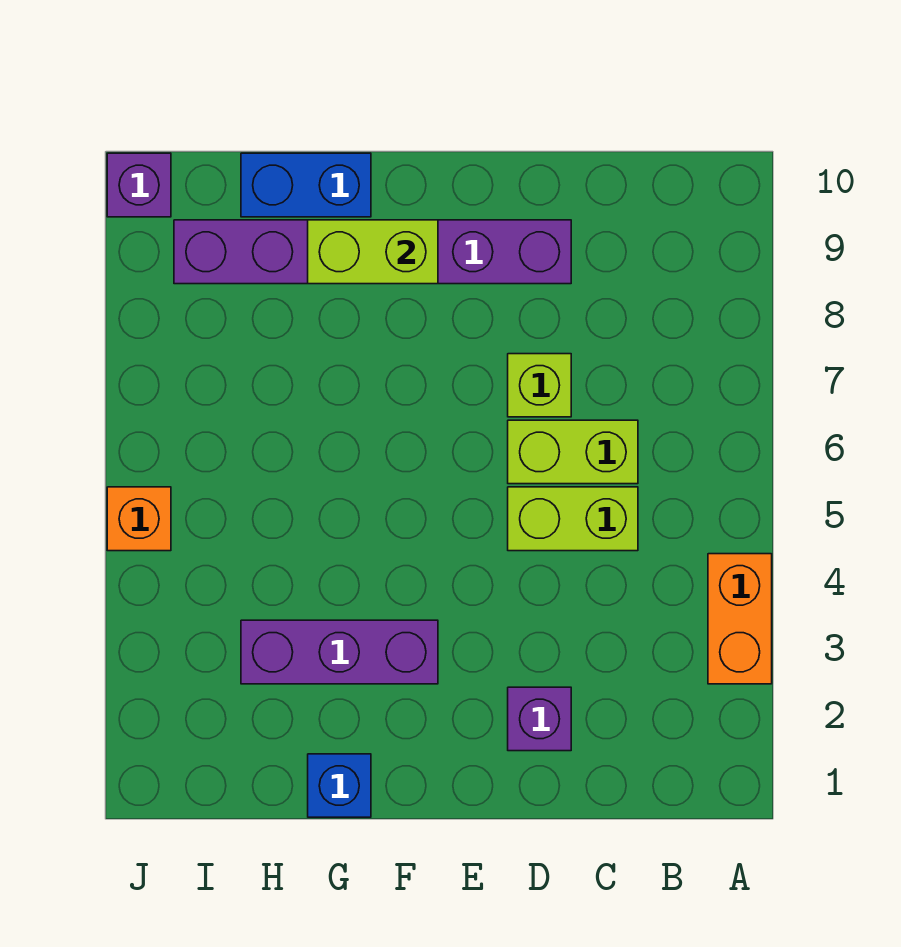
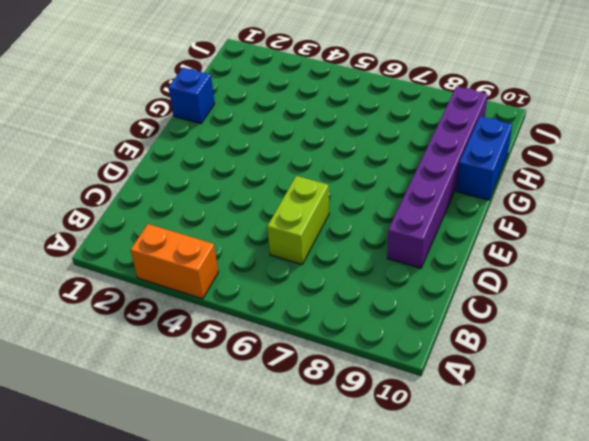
none -> lime brick C5:D5 level 1
none -> purple brick D2 level 1
none -> lime brick D7 level 1

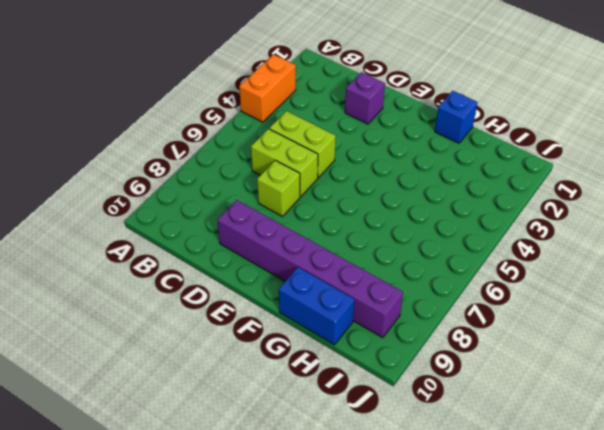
none -> purple brick F3:H3 level 1
none -> orange brick J5 level 1
none -> purple brick J10 level 1

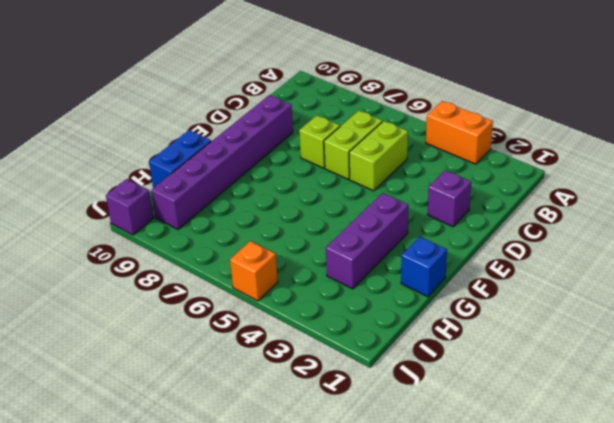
none -> lime brick F9:G9 level 2

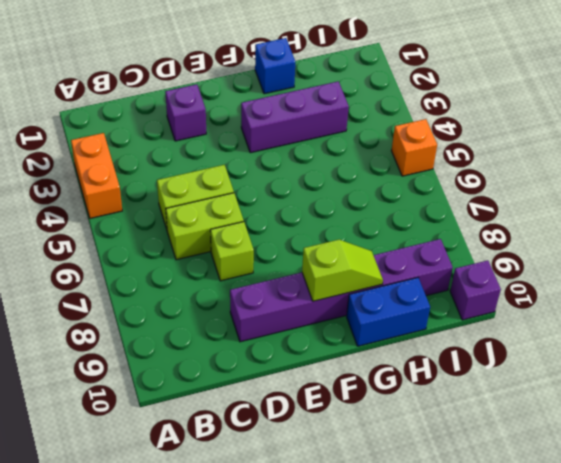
lime slope F9:G9 level 2 top F -> lime brick F9:G9 level 2

